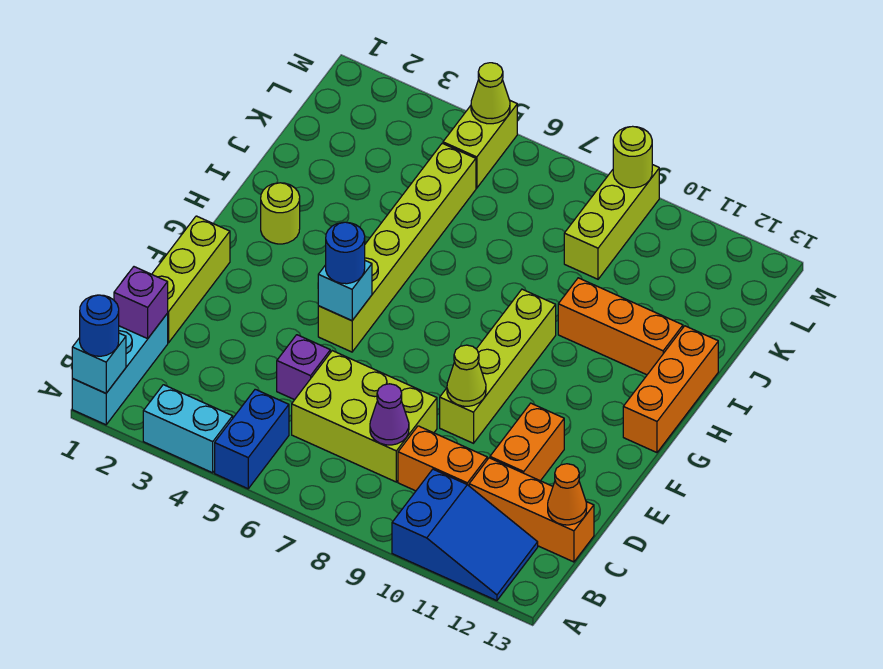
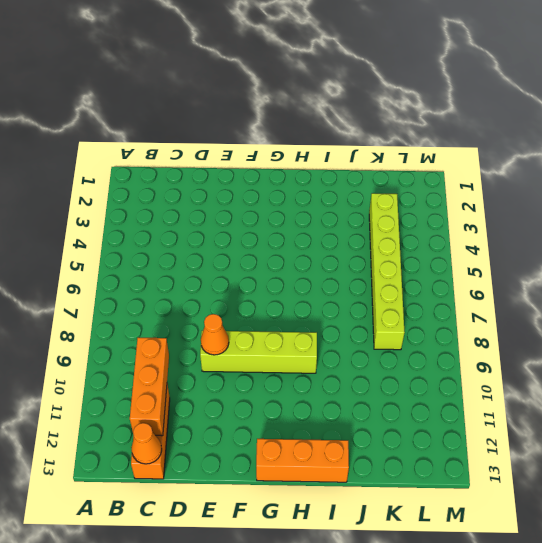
orange brick C10:C12 level 2 -> orange brick I10:I12 level 1
orange cone E9 level 2 -> lime cone E9 level 2
lime brick K3:K8 level 1 -> lime brick F5:K5 level 1
none -> cyan brick A1:C1 level 1
none -> cyan brick A3:A4 level 1
none -> blue brick A5:B5 level 1

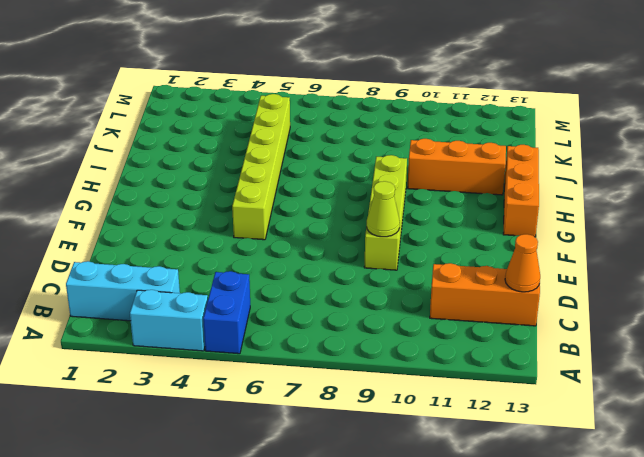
cyan brick B1:B3 level 1 -> cyan brick A1:C1 level 1
none -> blue slope A10:B12 level 1 top 10
none -> lime brick C6:D8 level 1
none -> orange brick C9:C10 level 1

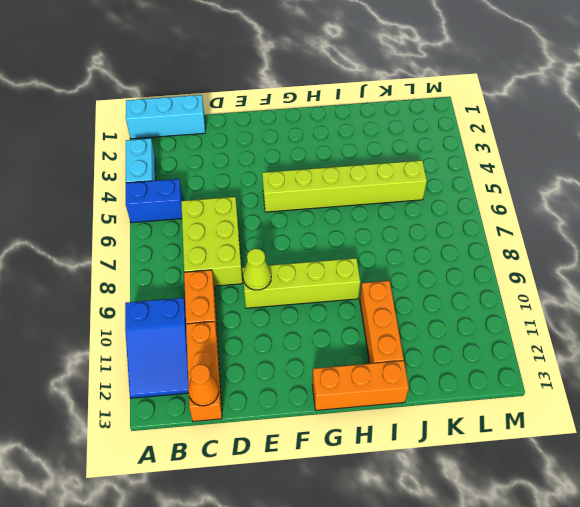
none -> lime brick D1:F1 level 1
none -> purple brick D5 level 1
none -> orange brick D11:E11 level 1

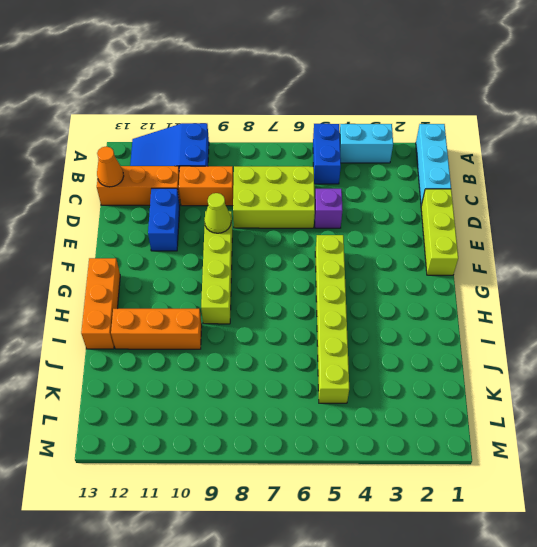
blue brick D11:E11 level 1 -> orange brick D11:E11 level 1
none -> lime round brick H2 level 1
none -> lime brick K9:M9 level 1
none -> lime brick L5:M5 level 1

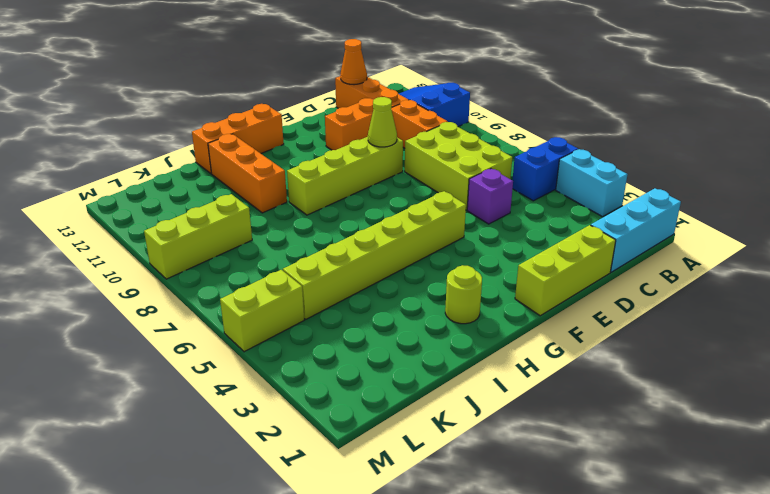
none -> cyan brick A1 level 2
none -> purple brick C1 level 2
none -> purple cone C8 level 2

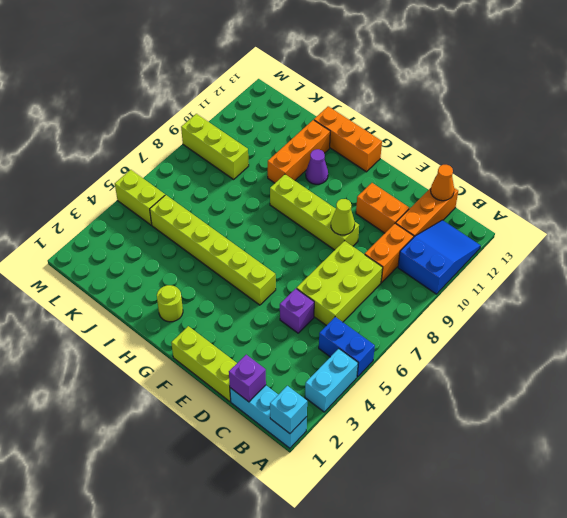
purple cone H11 level 1 -> purple cone C8 level 2
none -> cyan brick F5 level 2
none -> lime cone M5 level 2
none -> lime round brick M9 level 2

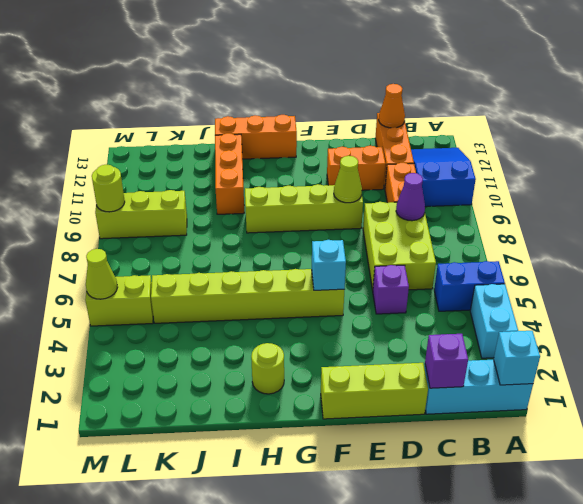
none -> blue round brick A1 level 3
none -> blue round brick F5 level 3

